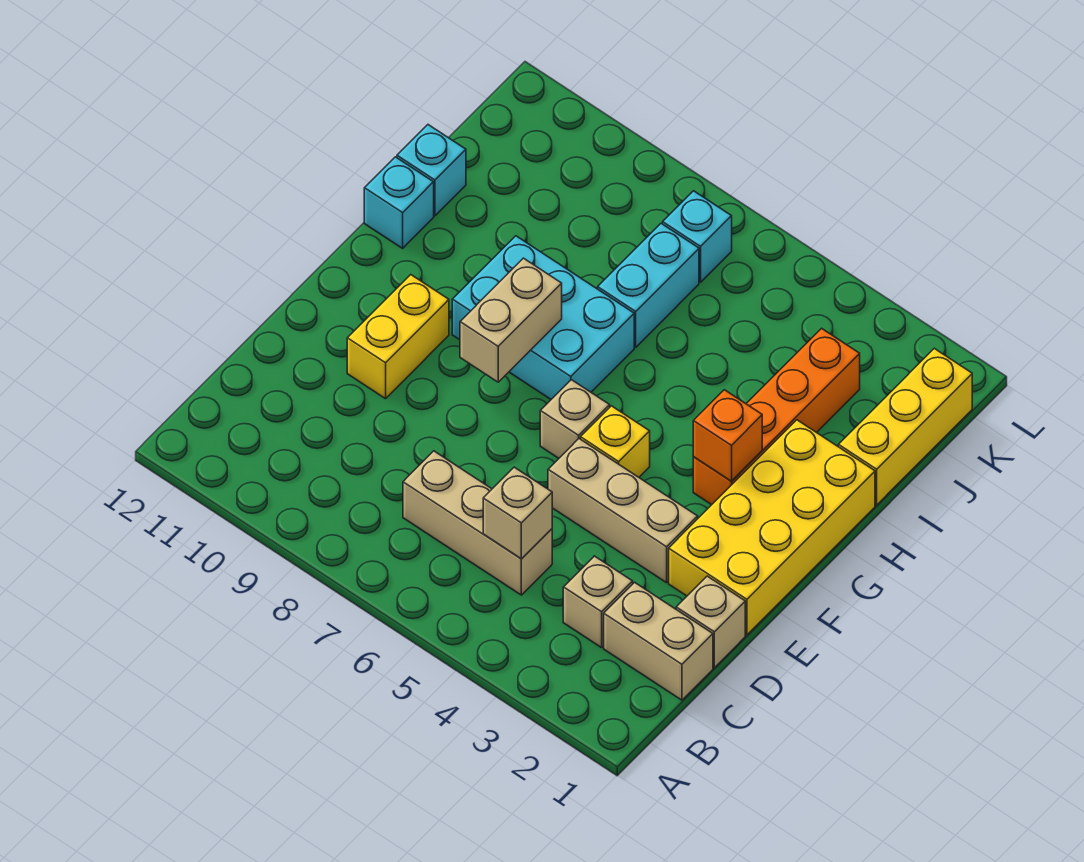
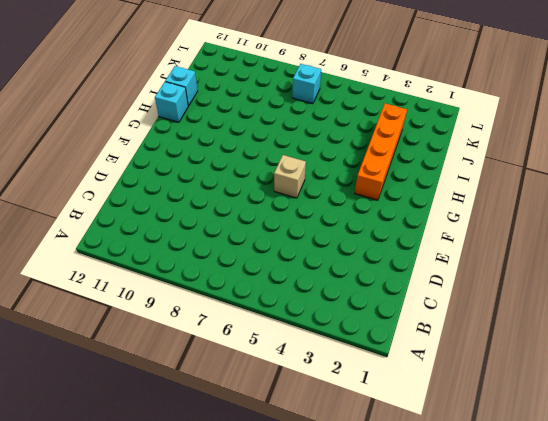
none -> tan brick C1:C2 level 1
none -> tan brick C3 level 1
none -> tan brick C5:C7 level 1

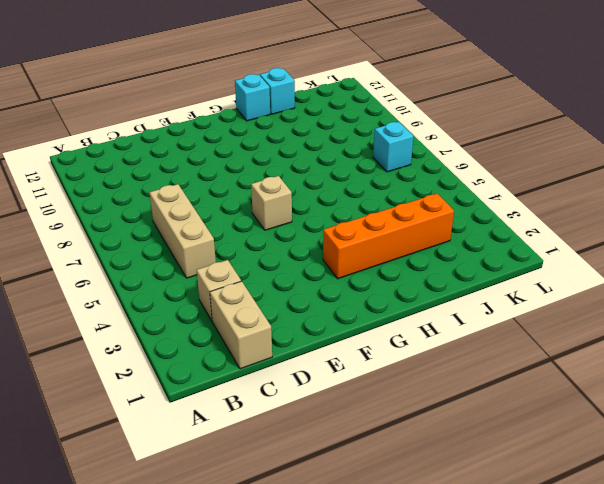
none -> tan brick D1 level 1
none -> yellow brick E1:H2 level 1
none -> tan brick E3:E5 level 1

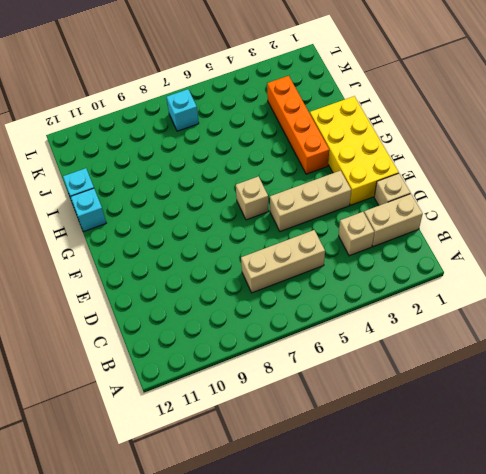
none -> yellow brick E10:F10 level 1
none -> yellow brick F5 level 1
none -> cyan brick G7:H9 level 1

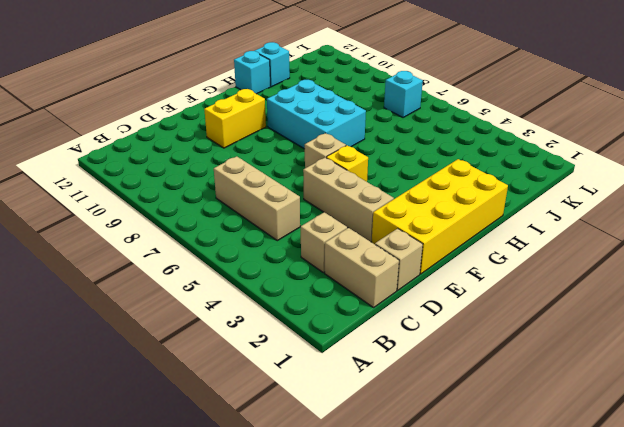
none -> orange brick G3:J3 level 1
none -> yellow brick I1:K1 level 1
none -> cyan brick I7:J7 level 1

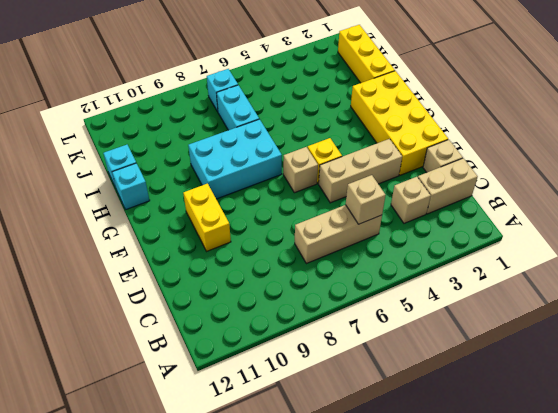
none -> orange brick G3:J3 level 1
none -> tan brick F8:G8 level 2
none -> orange brick G3 level 2

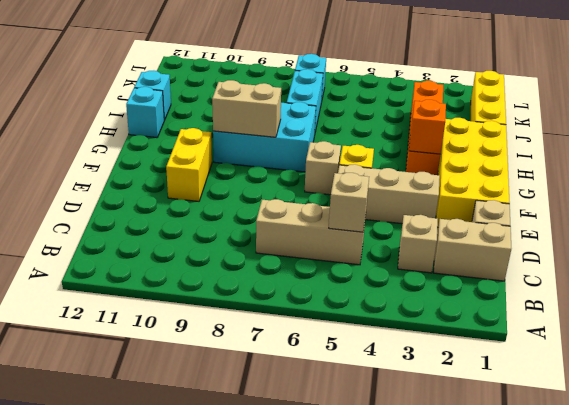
tan brick G8:G9 level 2 -> tan brick F8:G8 level 2

